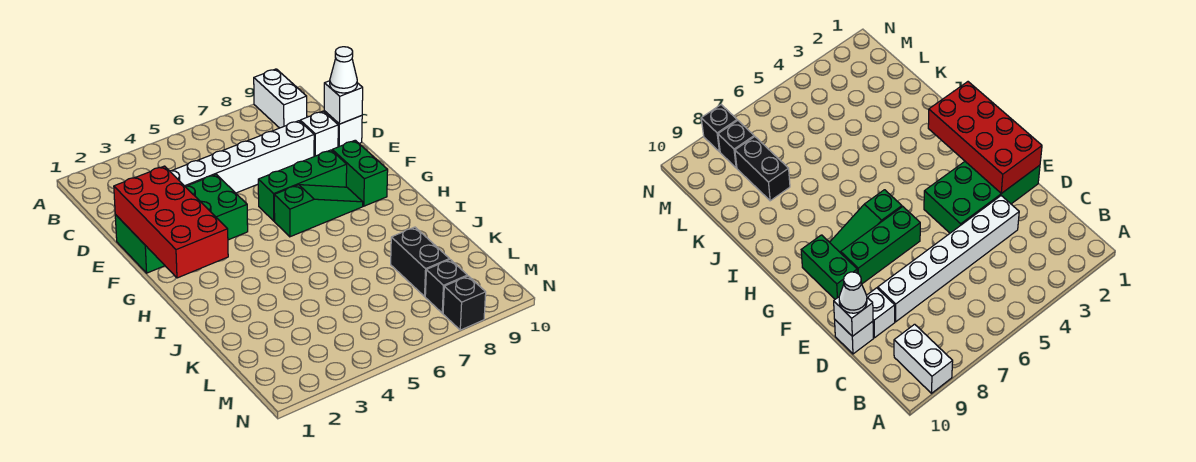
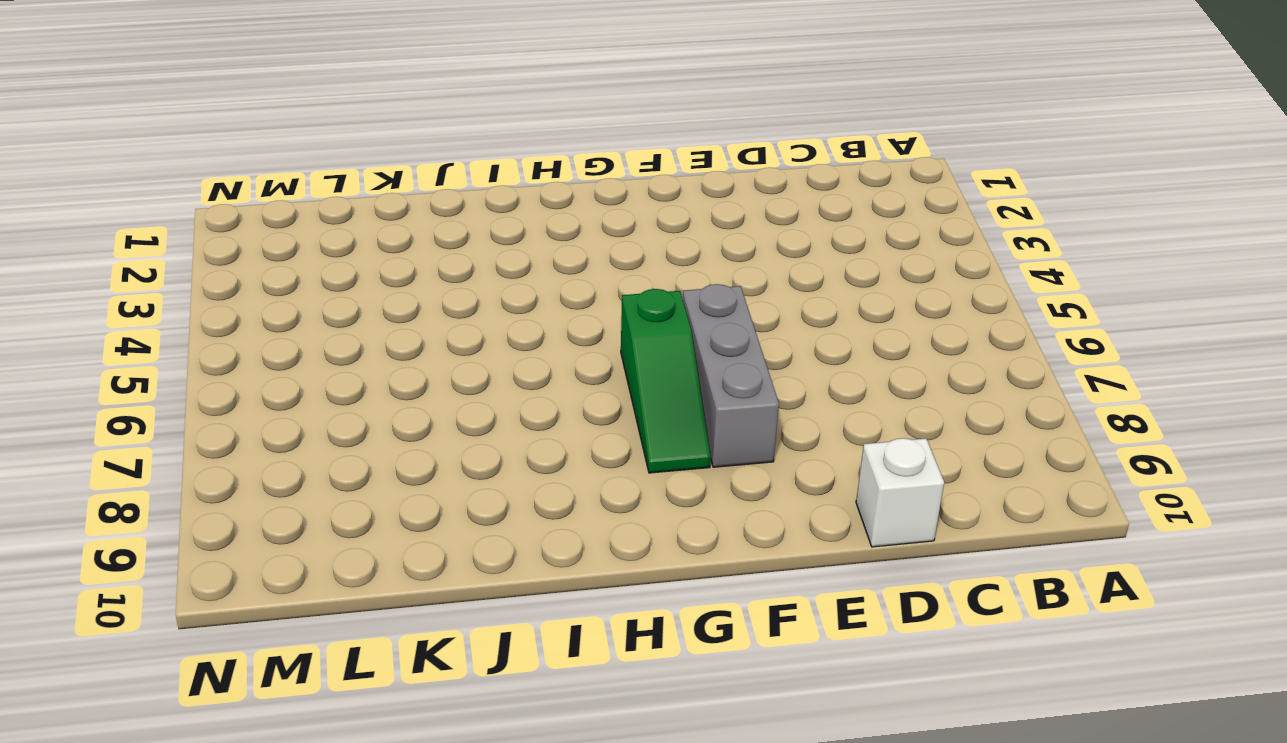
grey brick F6:F8 level 1 -> green brick F6:F8 level 1
none -> white brick A9:B9 level 1
none -> white brick D3:D8 level 1
none -> white brick D9 level 1

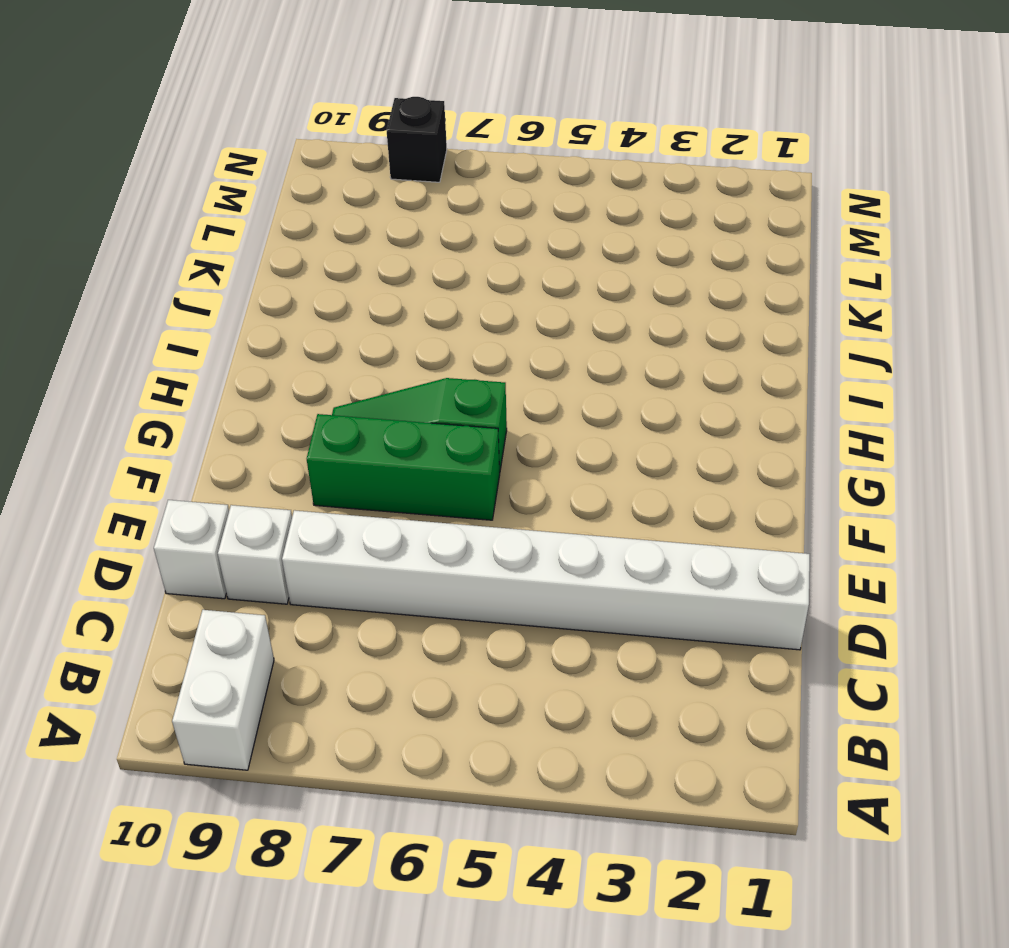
white brick D1:D8 level 1 -> white brick D3:D8 level 1
none -> green brick E1:F4 level 1
none -> green brick F9:G9 level 1
none -> black brick K8:L8 level 1

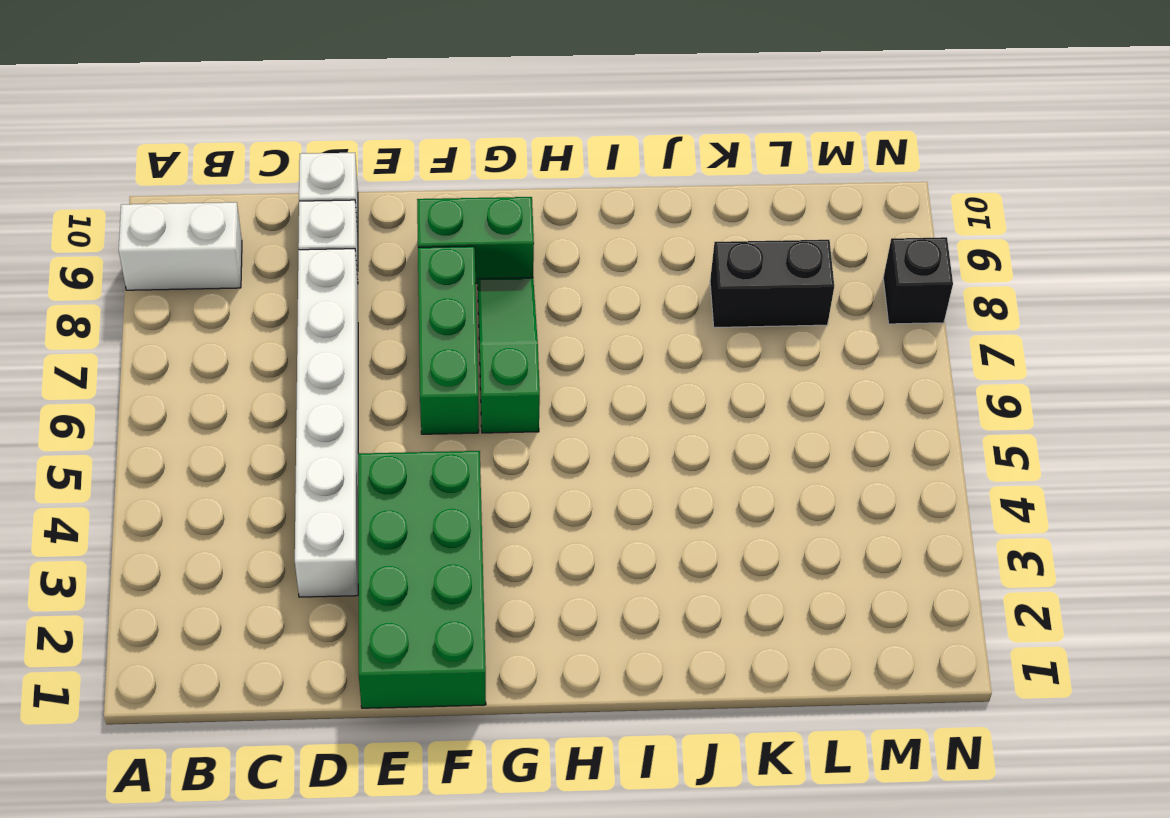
none -> black brick M8 level 1
none -> white brick D10 level 2
none -> red brick E1:H2 level 2

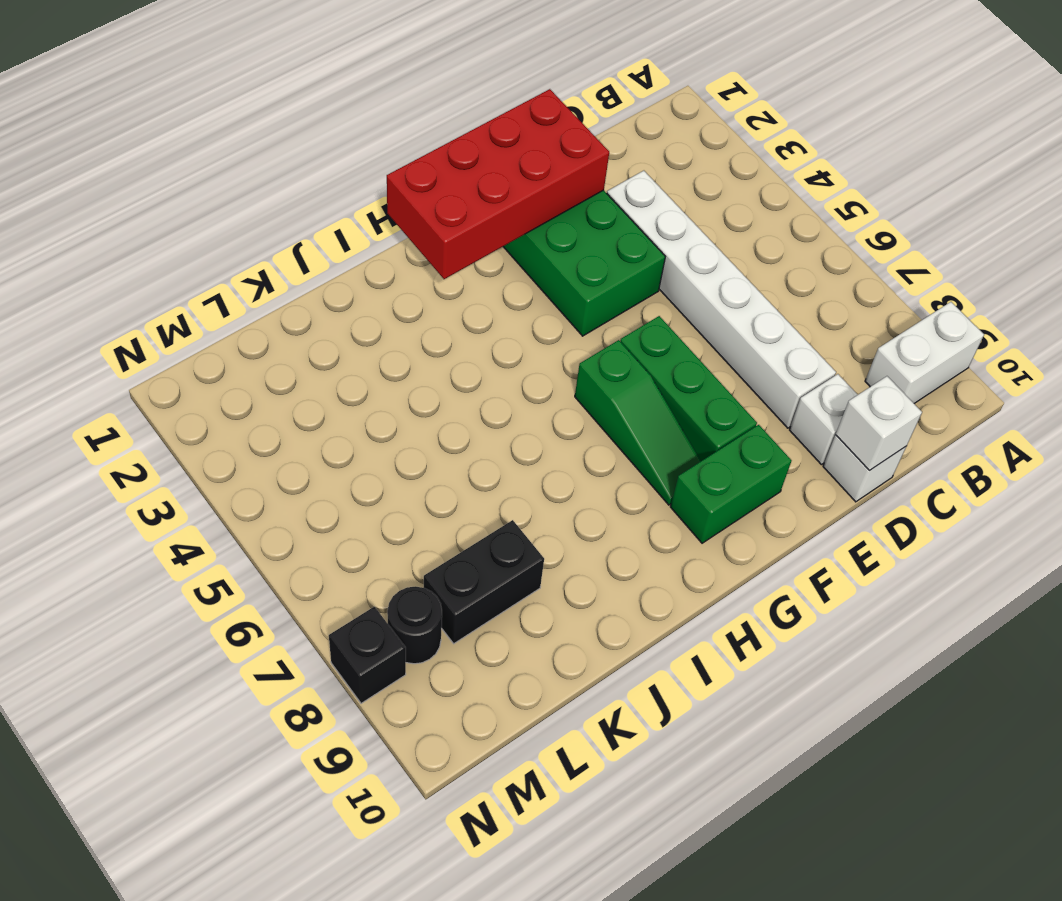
black round brick M8 level 1 -> black brick M8 level 1
none -> white cone D10 level 3

